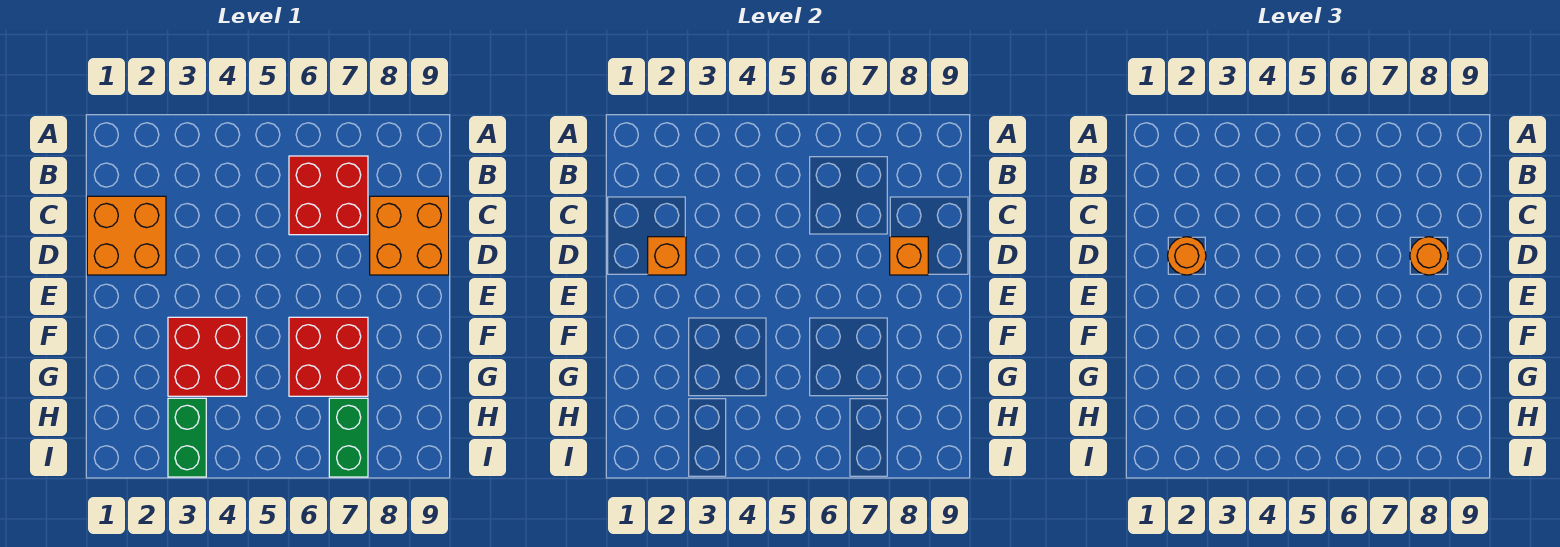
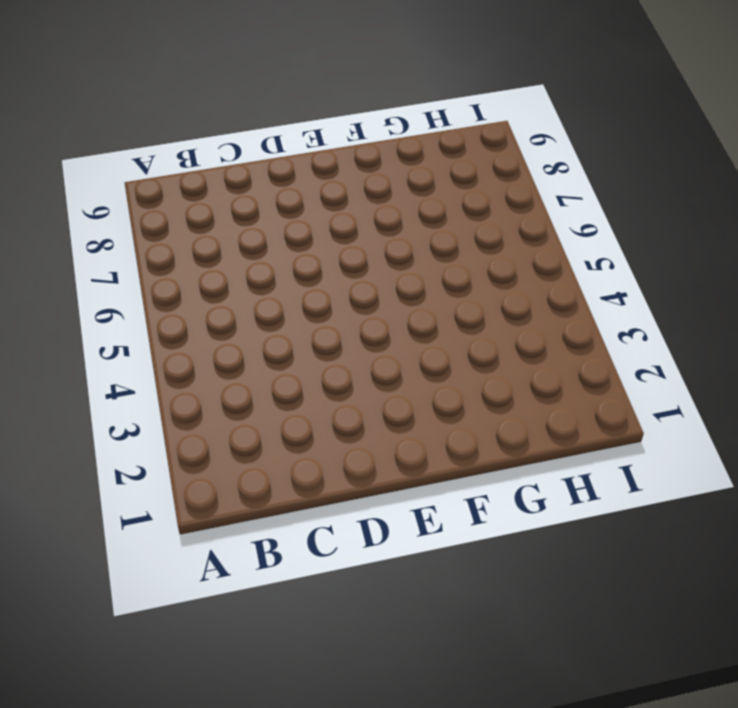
none -> red brick B6:C7 level 1
none -> orange brick C1:D2 level 1

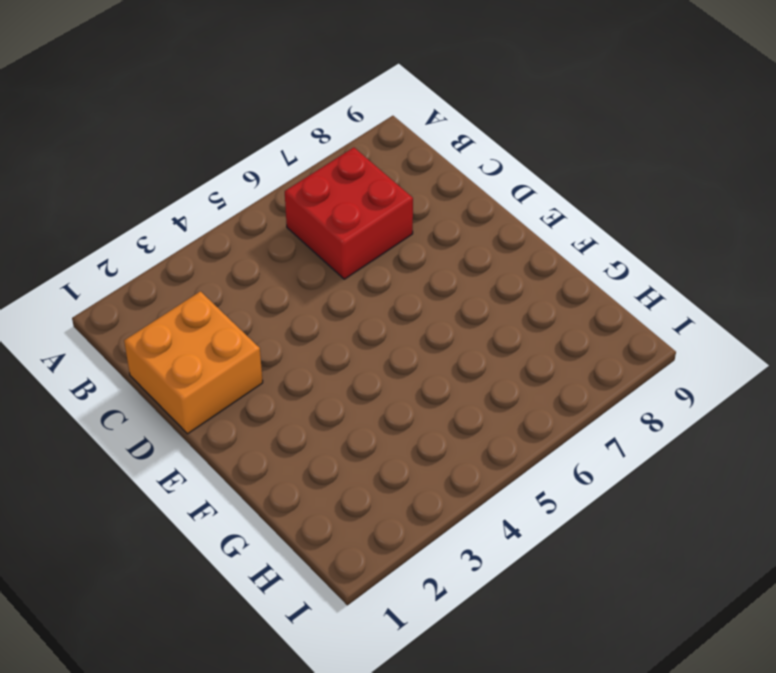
none -> orange brick C8:D9 level 1
none -> red brick F3:G4 level 1

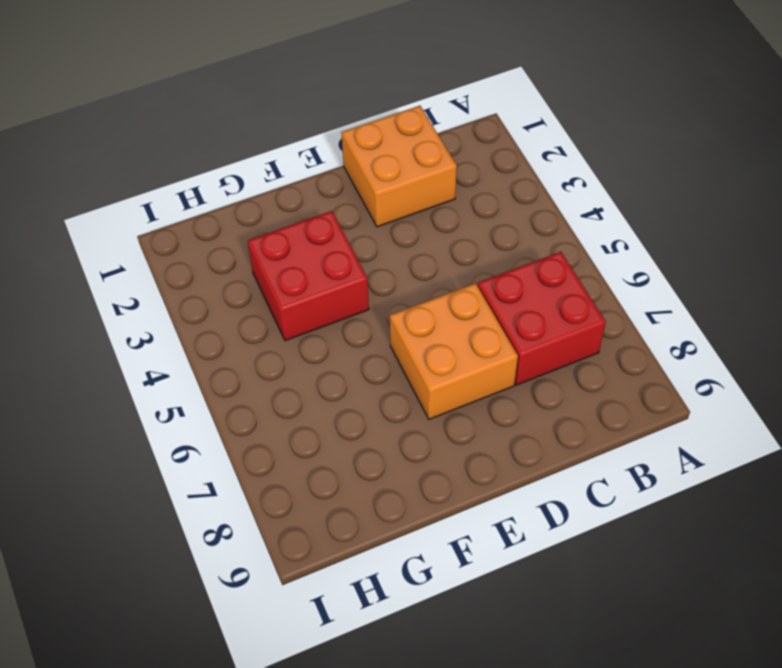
orange brick D6:E7 level 1 -> orange brick C8:D9 level 1
none -> red brick F6:G7 level 1
none -> green brick H3:I3 level 1

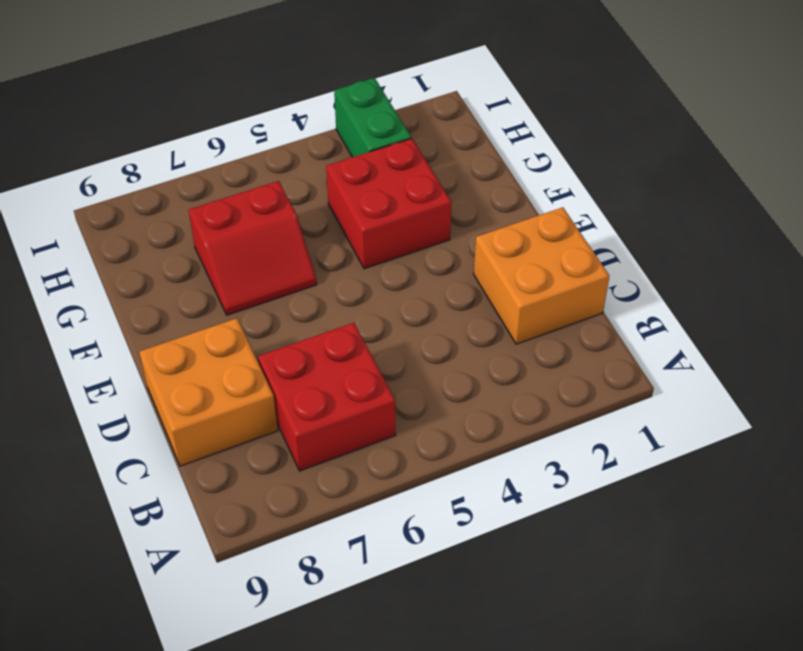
red slope F6:G7 level 1 top G -> red brick F6:G7 level 1
none -> green brick H7:I7 level 1
none -> orange brick D2 level 2

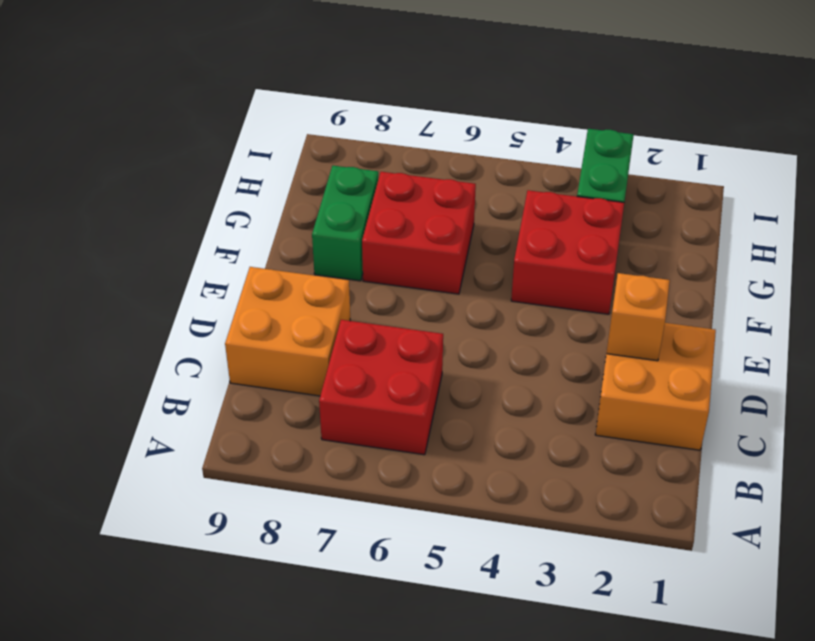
green brick F8:G8 level 1 -> green brick H7:I7 level 1
none -> orange brick D8 level 2
none -> orange round brick D2 level 3

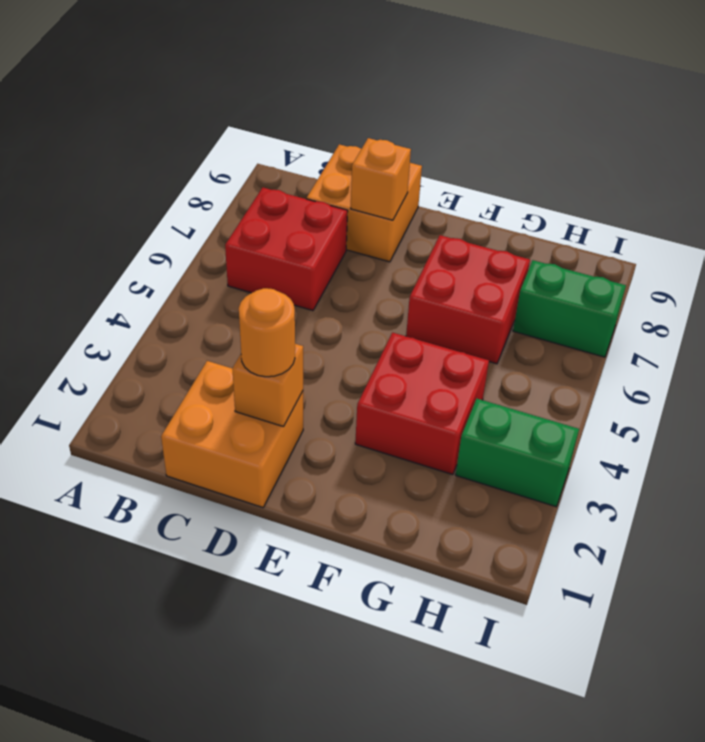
none -> orange round brick D8 level 3

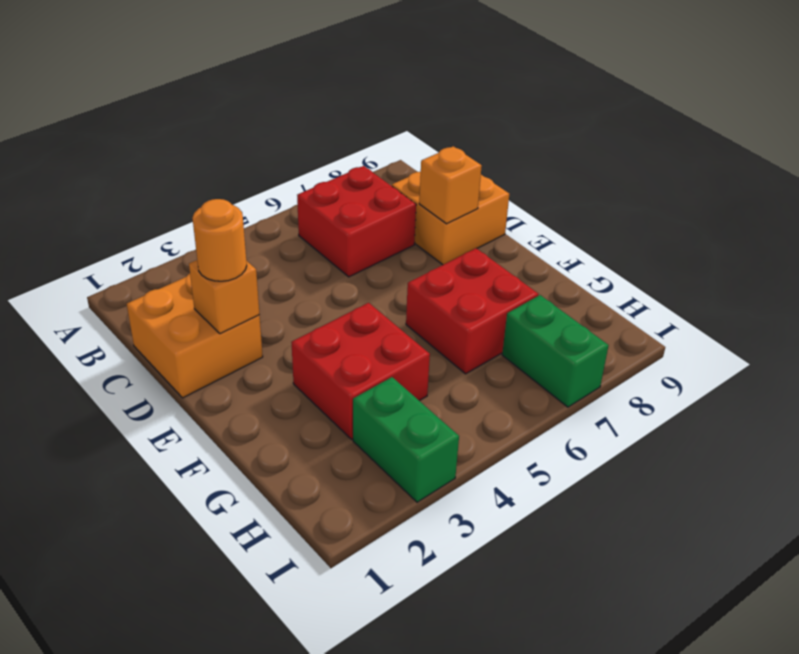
none -> orange round brick D8 level 3

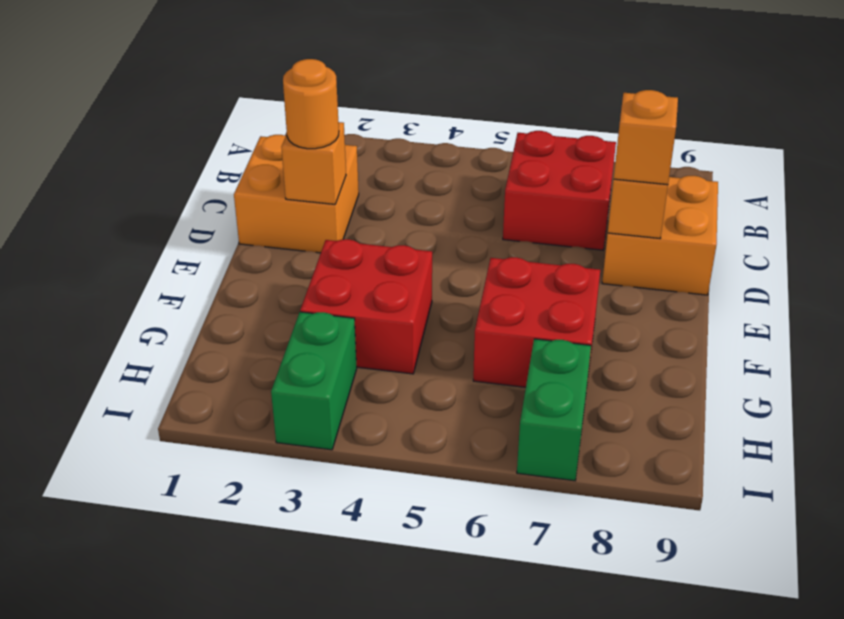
orange brick D8 level 3 -> orange round brick D8 level 3

